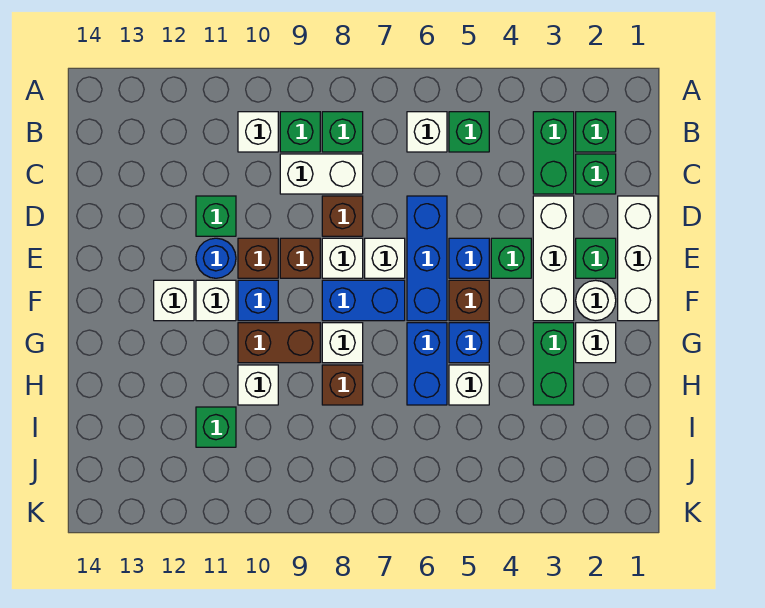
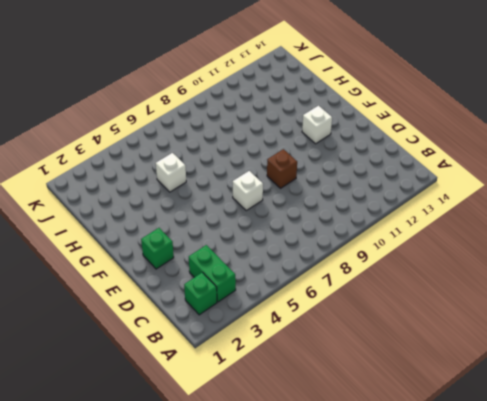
none -> green brick B5 level 1
none -> white brick B6 level 1
none -> green brick B8 level 1
none -> green brick B9 level 1

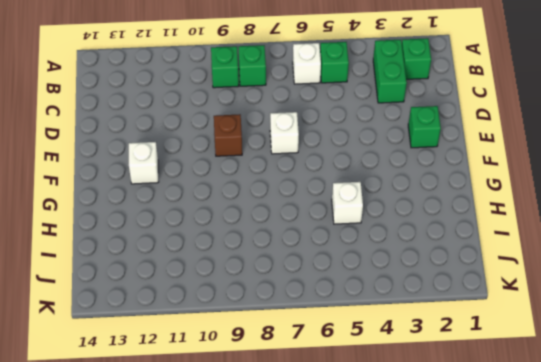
none -> white brick B10 level 1
none -> green brick C2 level 1
none -> white brick C8:C9 level 1
none -> white brick D1:F1 level 1

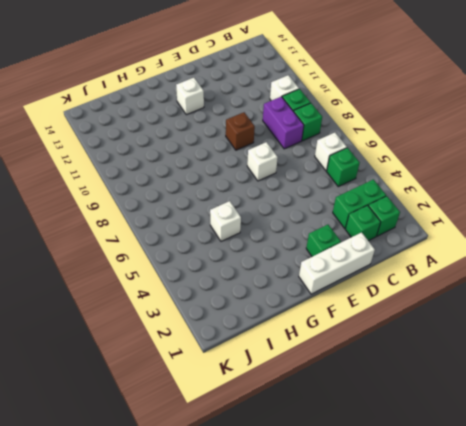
purple brick C8:C9 level 1 -> white brick C8:C9 level 1
none -> white brick D3:F3 level 1
none -> blue brick D6:F6 level 1
none -> brown brick D8 level 1
none -> green brick D11 level 1

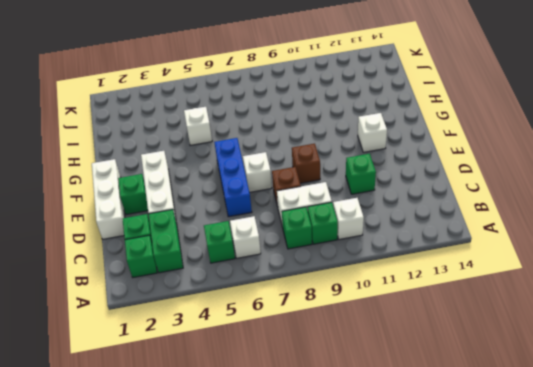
none -> green brick E4 level 1
none -> blue brick E5 level 1
none -> white brick E8 level 1
none -> brown brick E10 level 1

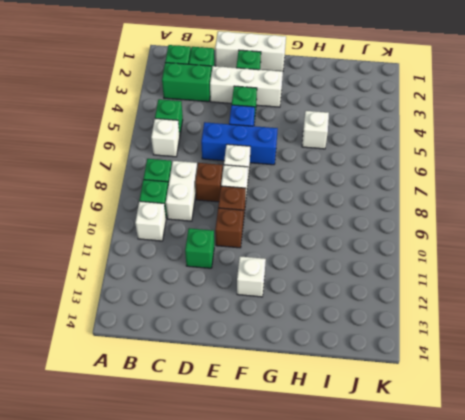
none -> blue round brick E11 level 1
none -> white round brick F2 level 1
none -> brown brick F5 level 1
none -> blue brick F7:F8 level 1

